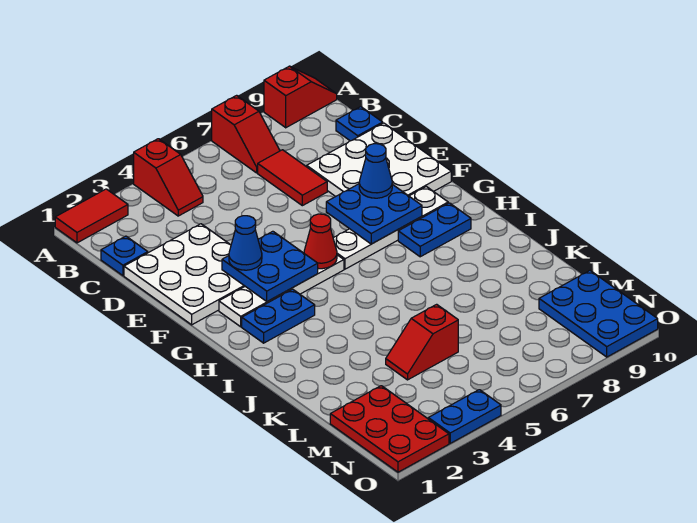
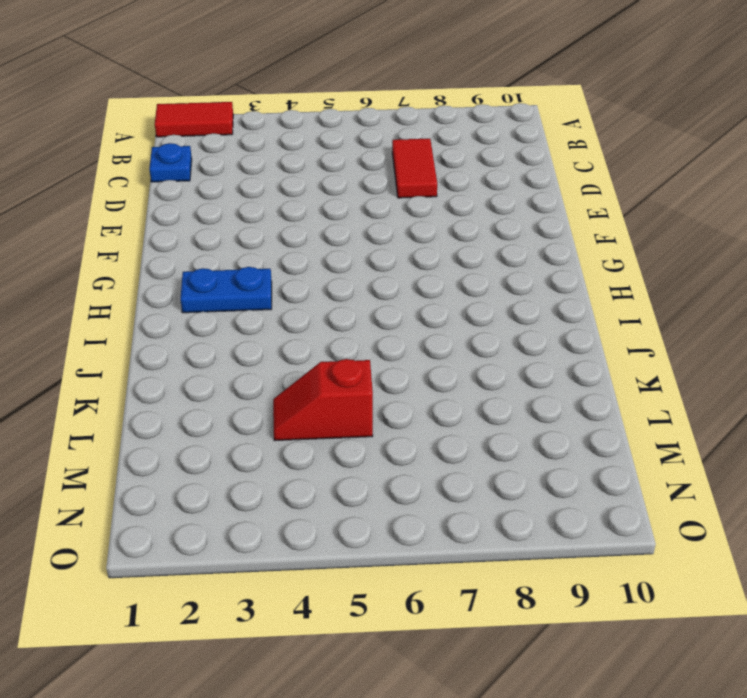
none -> red slope A4:B4 level 1 top A
none -> red slope A7:B7 level 1 top A
none -> red slope A9:A10 level 1 top 9

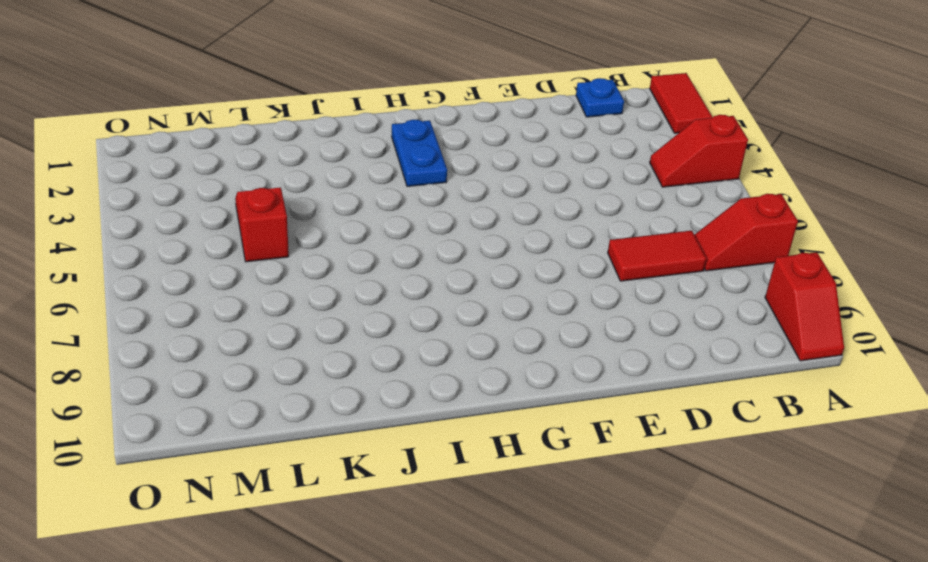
none -> blue plate C10 level 1
none -> white plate D1:F3 level 1
none -> white plate D8:F10 level 1

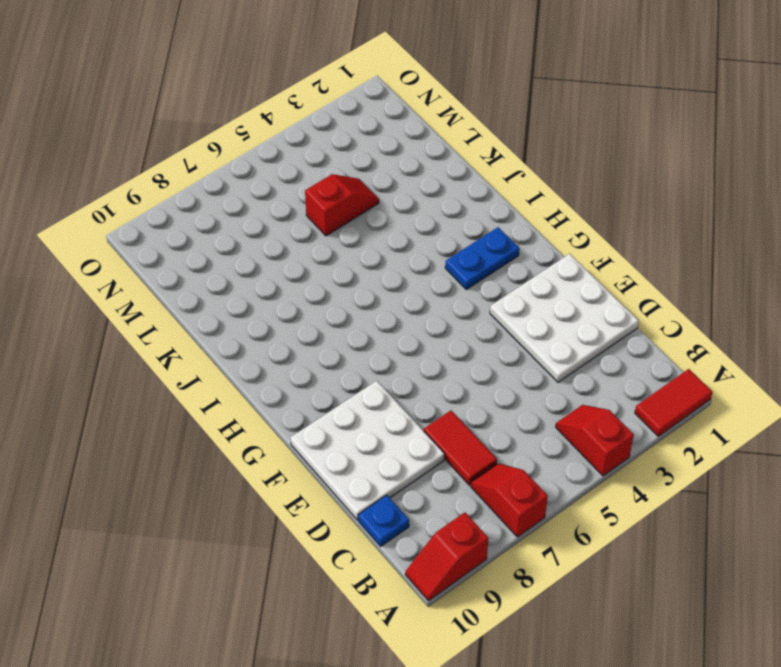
none -> blue plate C1 level 1
none -> white plate G2:G5 level 1
none -> white plate G6:G9 level 1

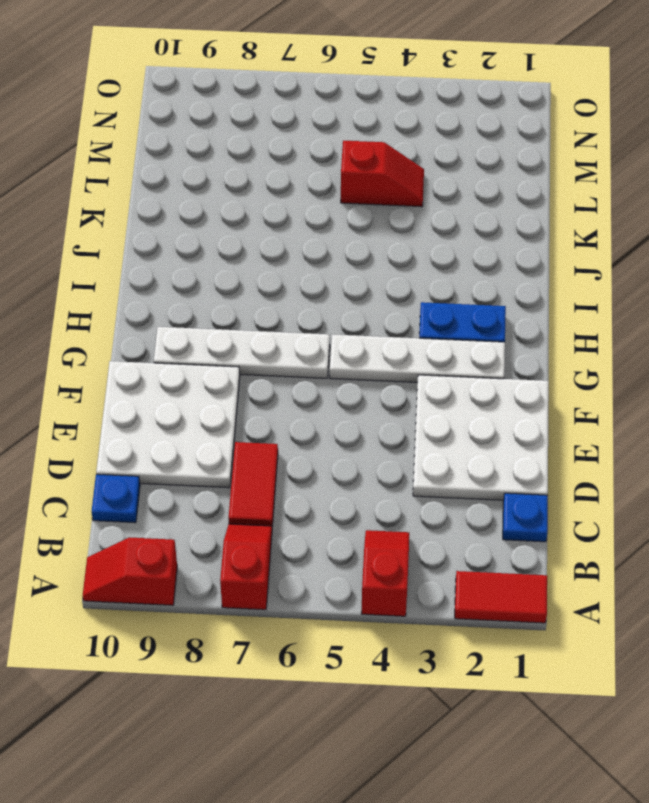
none -> blue plate H8:H9 level 1
none -> red plate M1:O2 level 1
none -> blue plate M9:O10 level 1

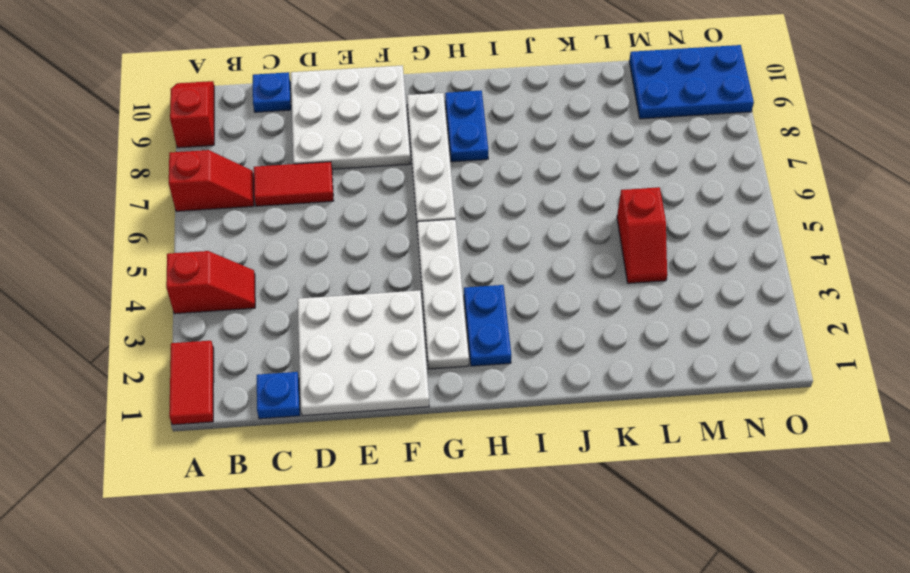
none -> red plate M1:O2 level 1
none -> blue plate O3:O4 level 1
none -> blue plate F3:G4 level 2

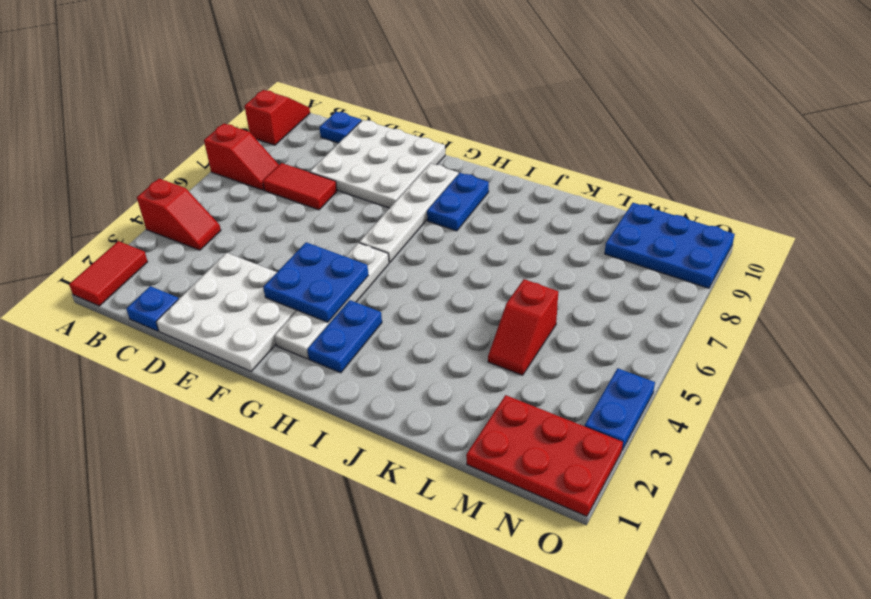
none -> blue plate F7:G8 level 2
none -> red cone G5 level 2
none -> blue cone F3 level 3

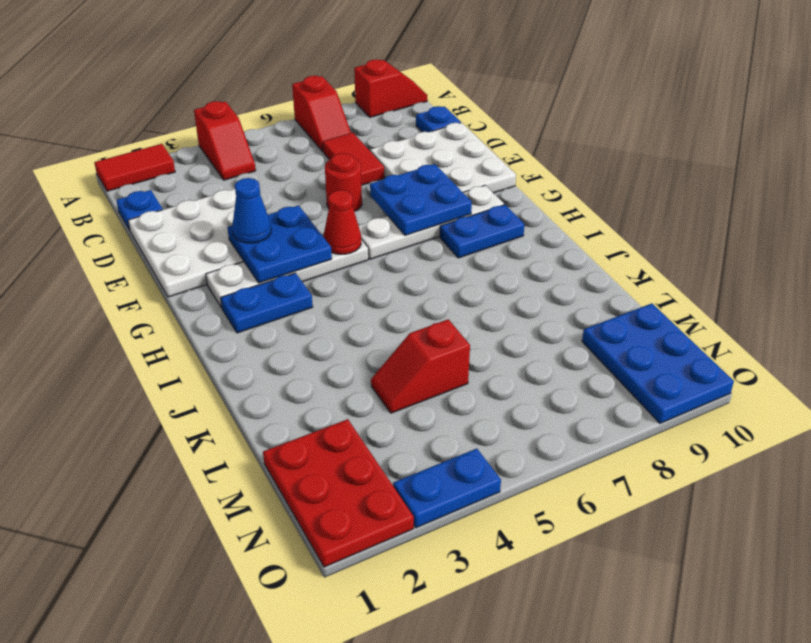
red round brick E6 level 1 -> none
none -> blue cone F8 level 3

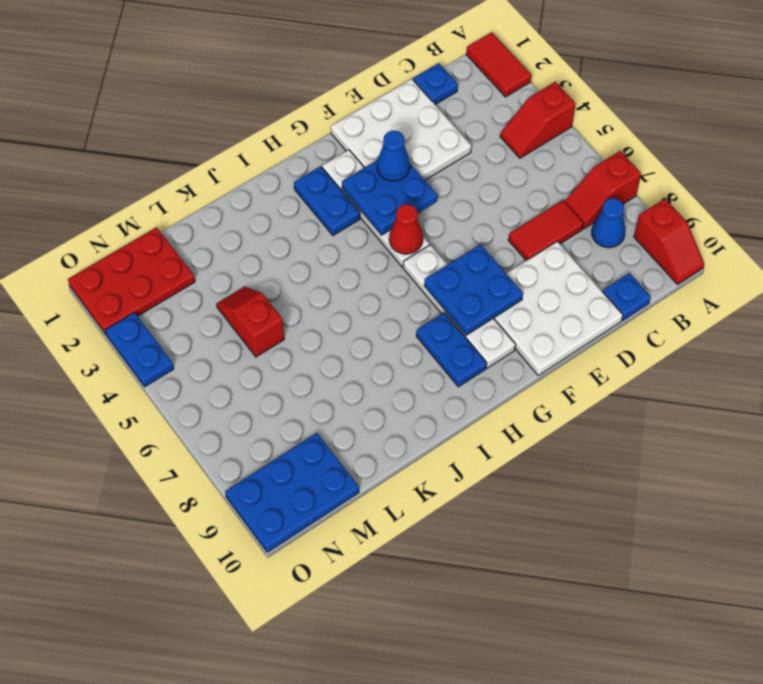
blue cone B8 level 1 -> blue cone F8 level 3

